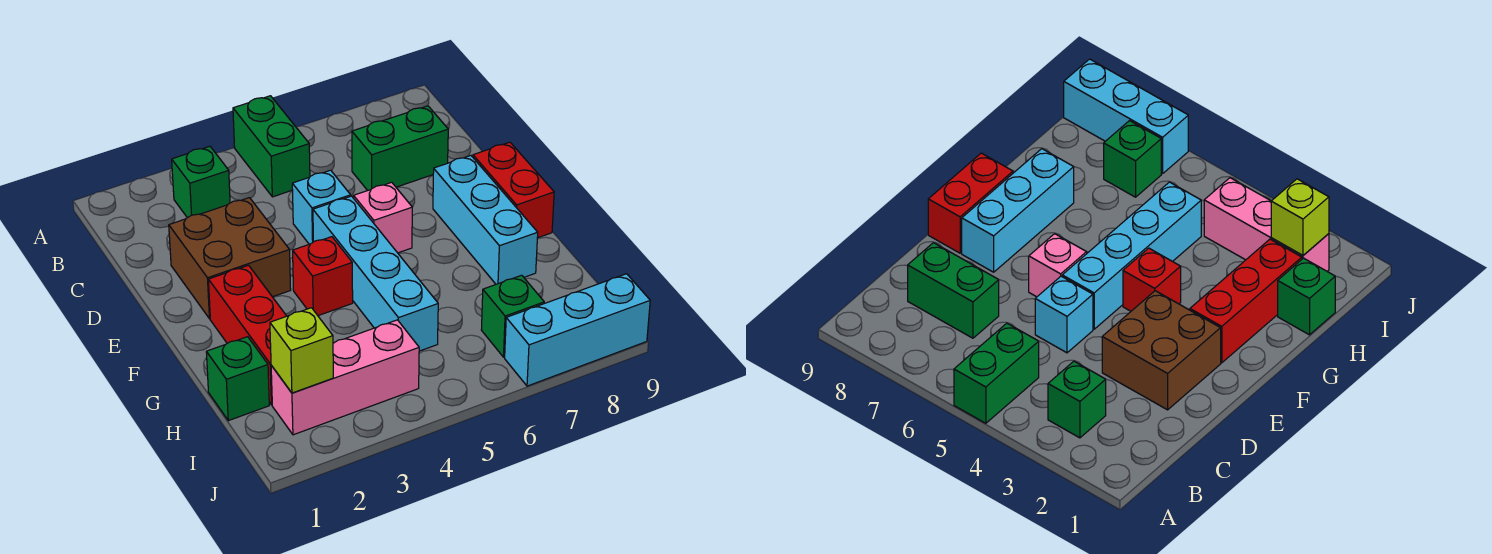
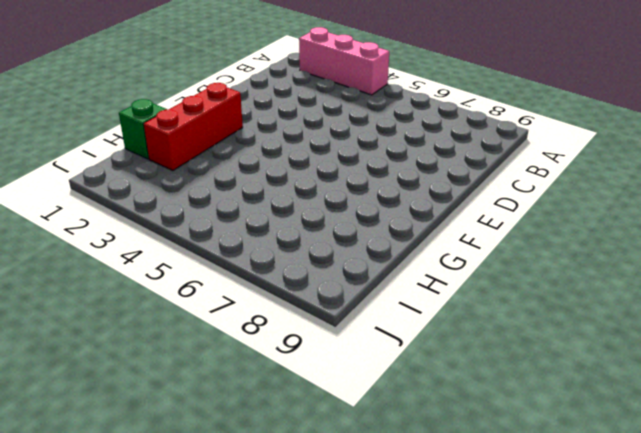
pink brick A2:A4 level 1 -> pink brick I2:I4 level 1
none -> green brick A5:B5 level 1
none -> green brick B3 level 1
none -> green brick C7:C8 level 1

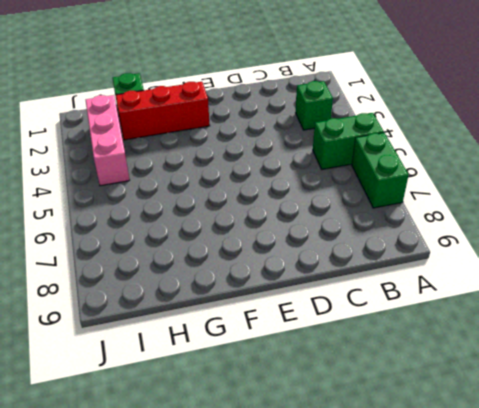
green brick A6:A7 level 1 -> green brick C7:C8 level 1
none -> brown brick D2:E3 level 1
none -> cyan brick D5 level 1
none -> cyan brick E5:H5 level 1

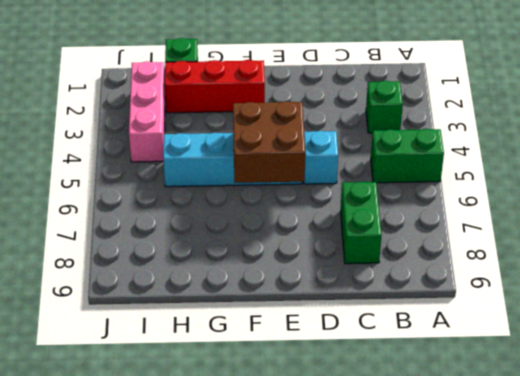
brown brick E5:F6 level 2 -> brown brick D2:E3 level 1
none -> pink brick E6 level 1
none -> cyan brick E8:G8 level 1
none -> red brick E9:F9 level 1

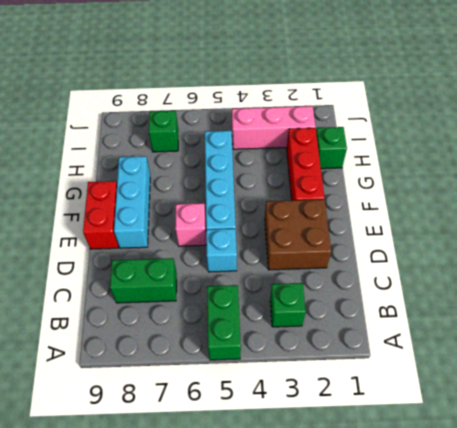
none -> red brick F4 level 1
none -> cyan brick J7:J9 level 1
none -> lime brick I2 level 2

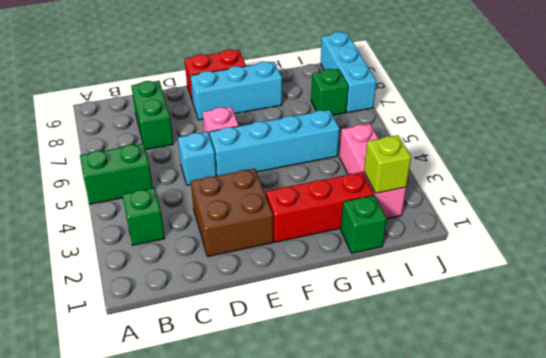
none -> red brick F4 level 1

